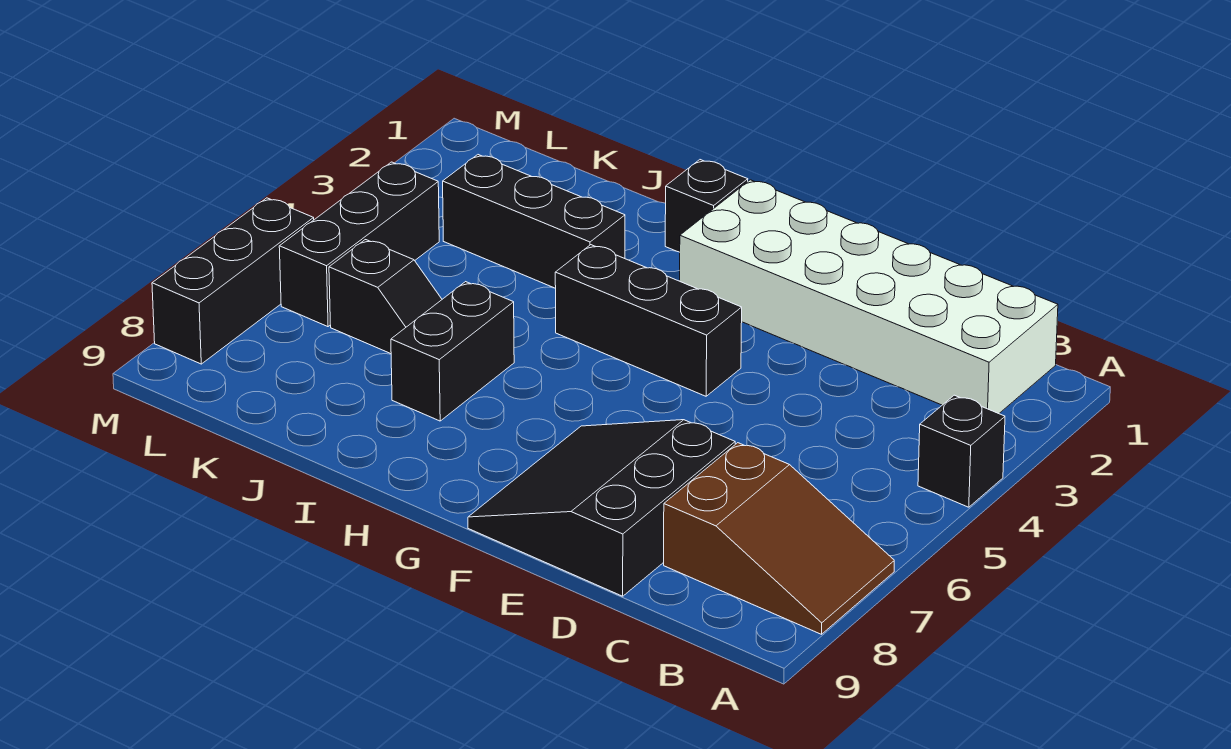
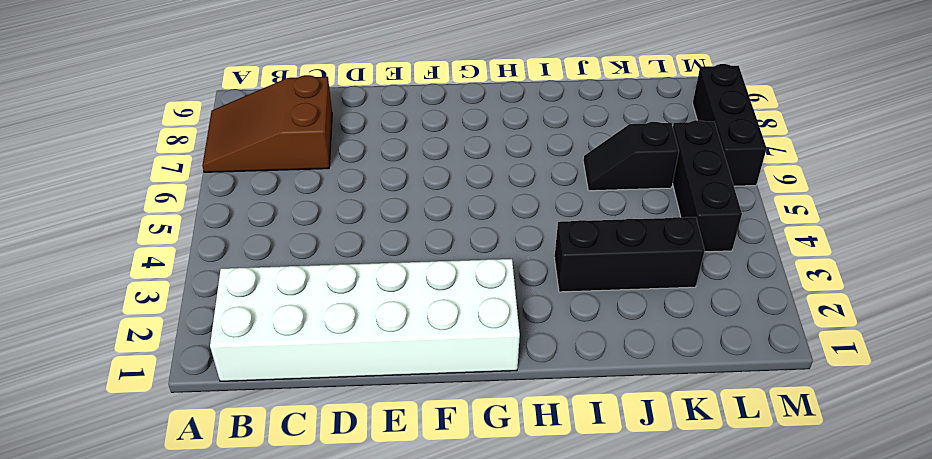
none -> black brick A4 level 1
none -> black slope D7:F9 level 1 top D

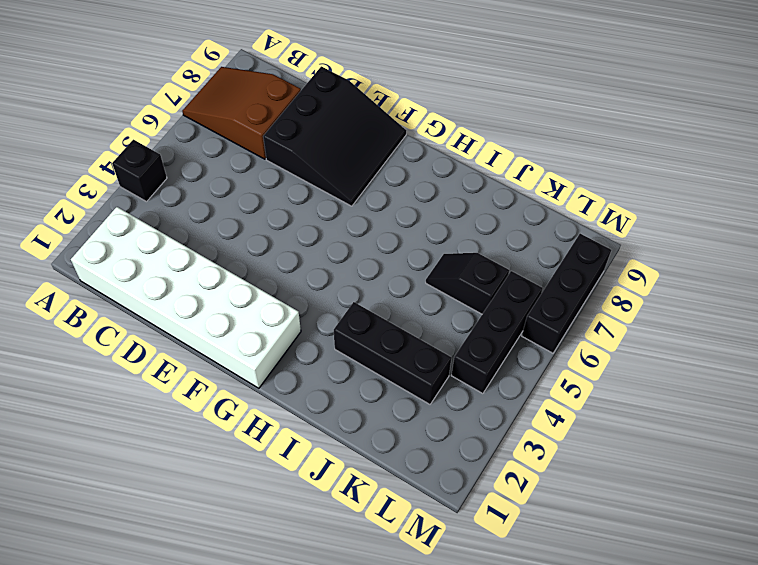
none -> black brick F4:H4 level 1
none -> black brick H1 level 1

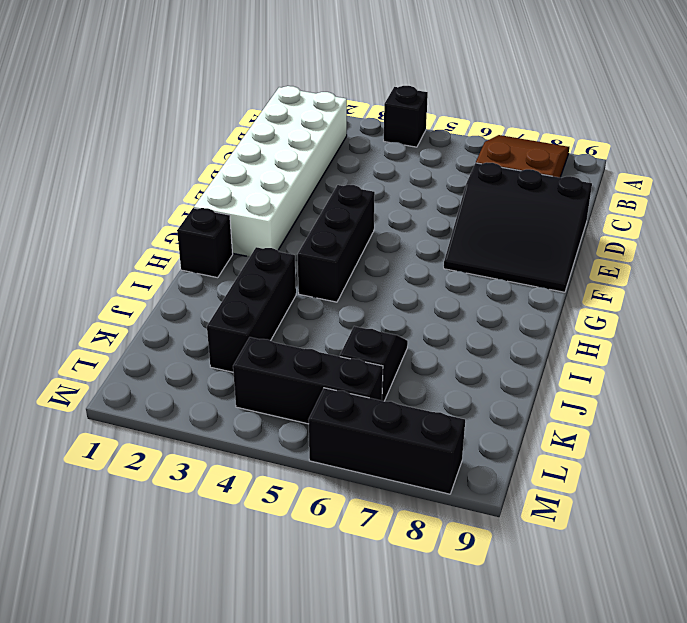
none -> black brick I6:I7 level 1

